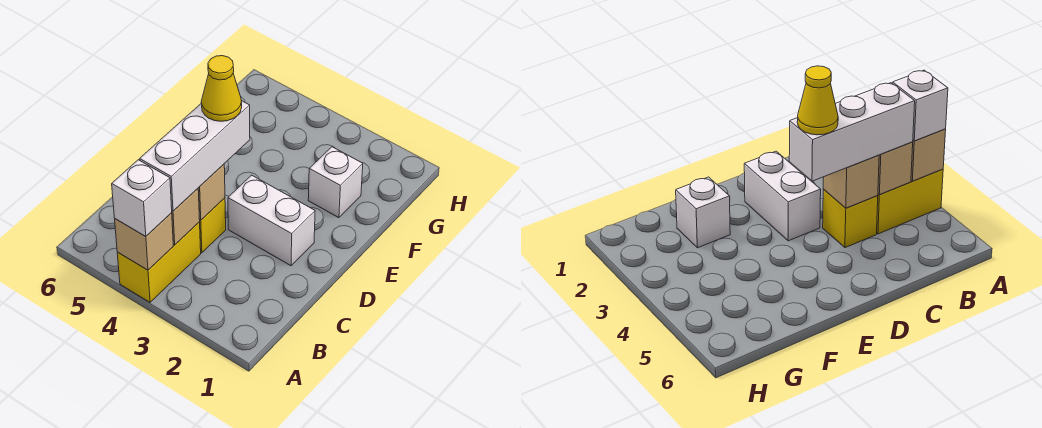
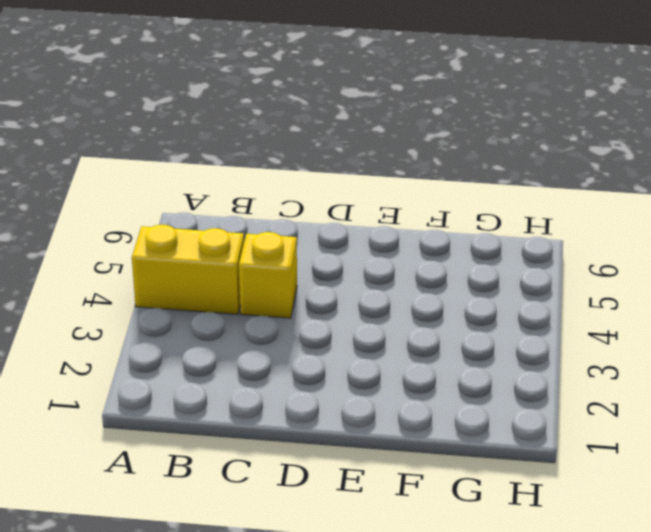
none -> white brick D2:D3 level 1
none -> white brick F2 level 1

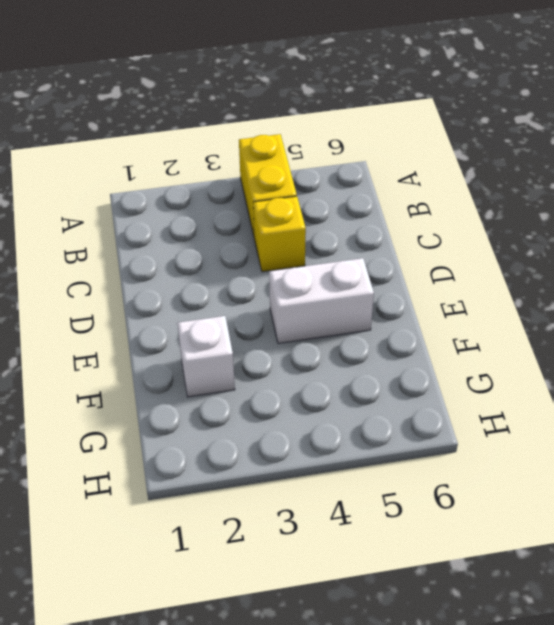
white brick E4:E5 level 1 -> white brick D2:D3 level 1
none -> tan brick A4 level 2
none -> tan brick B4 level 2

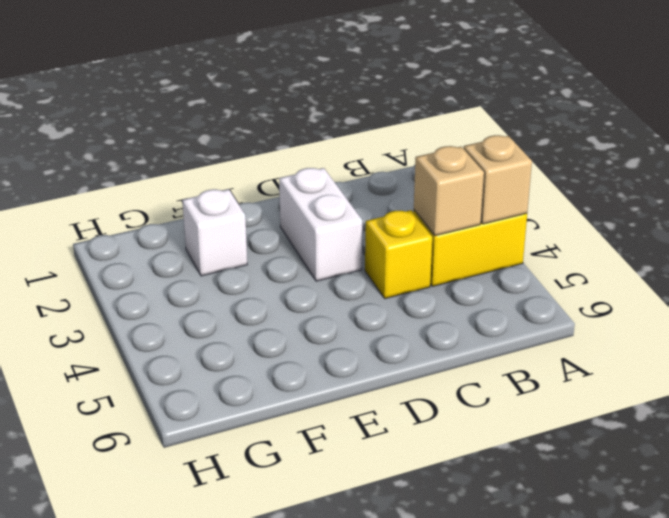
none -> tan brick C4 level 2
none -> white brick A4 level 3

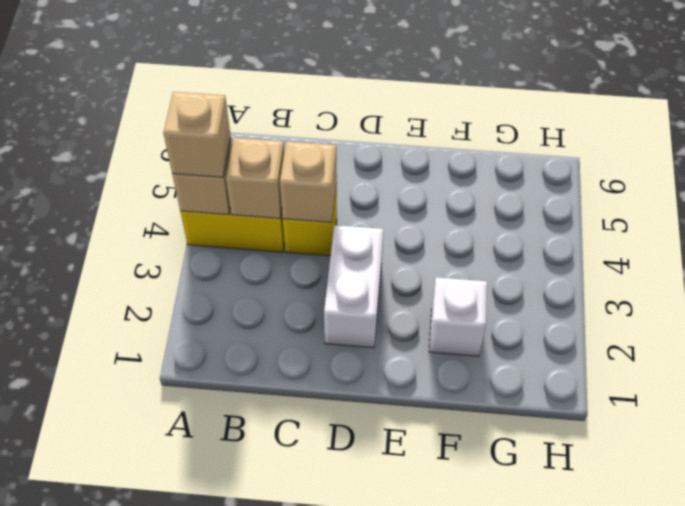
tan brick A4 level 3 -> white brick A4 level 3
none -> white brick B4:D4 level 3
none -> yellow cone D4 level 4

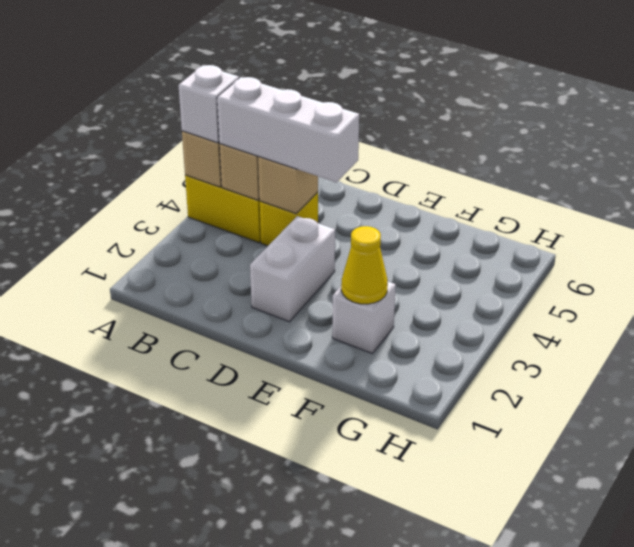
yellow cone F2 level 2 -> yellow cone D4 level 4

